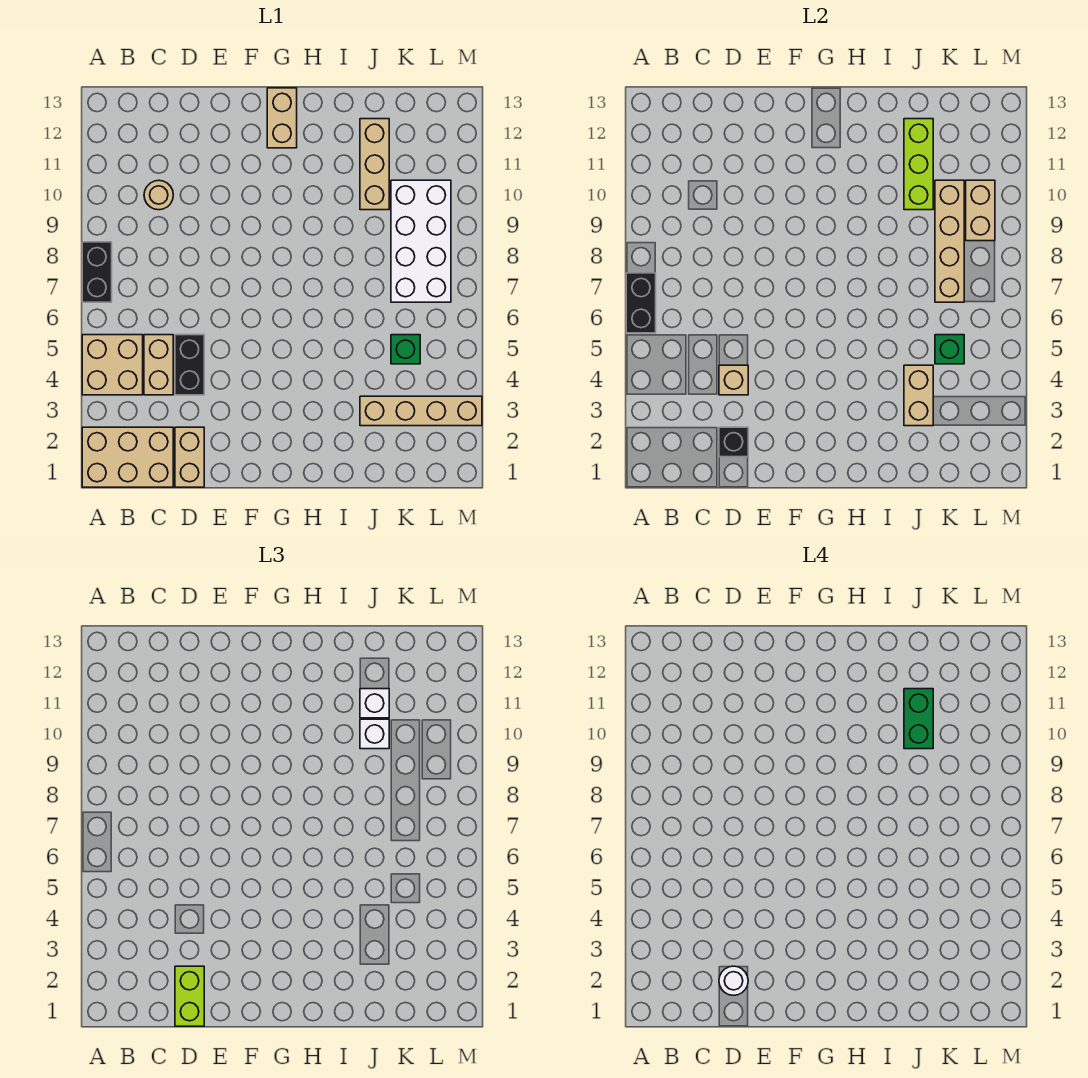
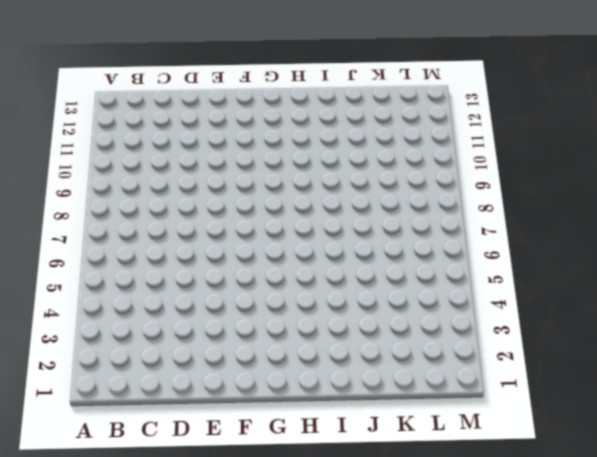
none -> tan brick A1:C2 level 1
none -> tan brick A4:B5 level 1
none -> black brick A7:A8 level 1

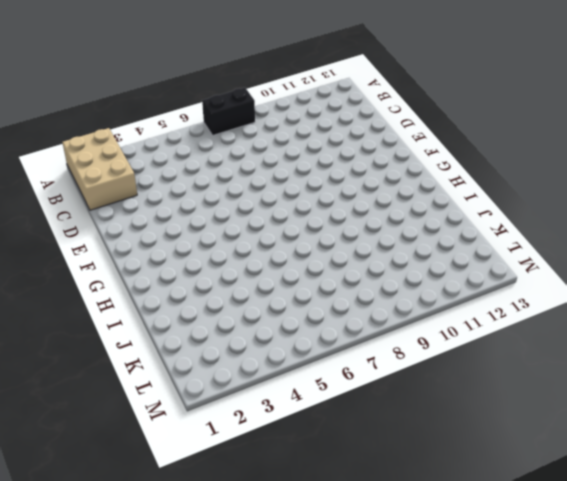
none -> tan brick A4:B5 level 1
none -> tan brick C4:C5 level 1
none -> tan round brick C10 level 1

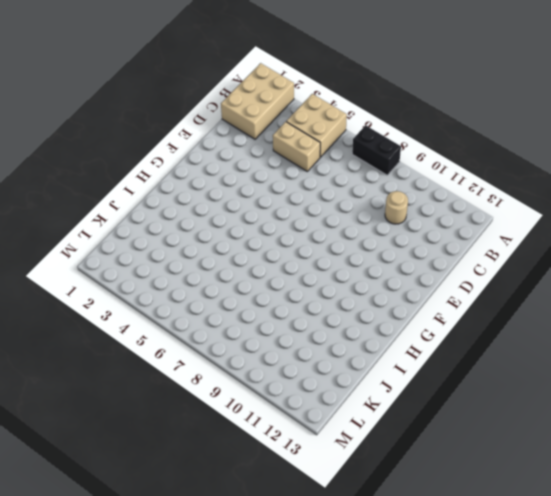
none -> tan brick D1:D2 level 1
none -> black brick D4:D5 level 1
none -> tan brick G12:G13 level 1

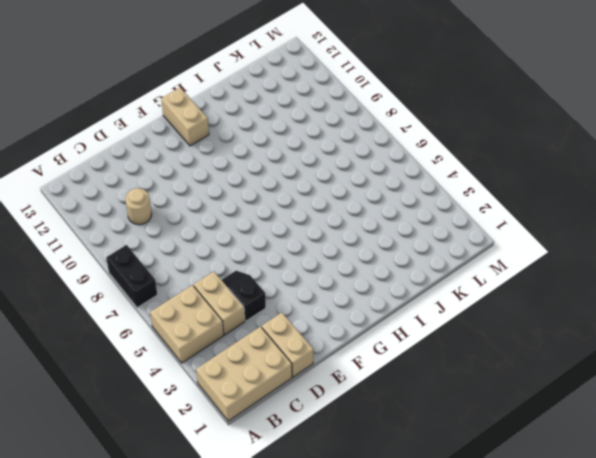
black slope D4:D5 level 1 top 4 -> black brick D4:D5 level 1
none -> tan brick J3:M3 level 1
none -> tan brick J10:J12 level 1
none -> green brick K5 level 1

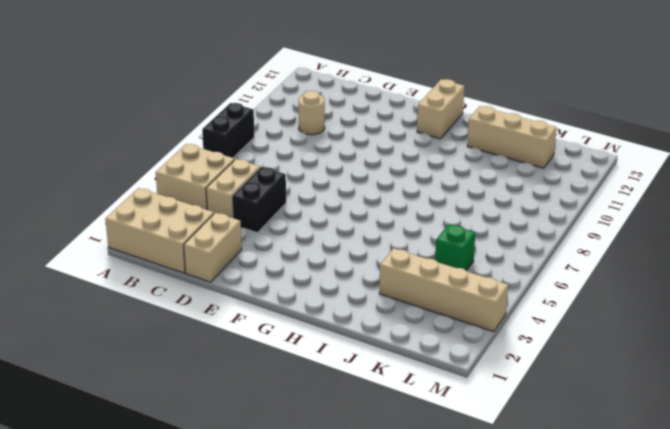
tan brick I12:K12 level 1 -> tan brick J10:J12 level 1
none -> white brick K7:L10 level 1
none -> black brick A6:A7 level 2
none -> black brick D2 level 2

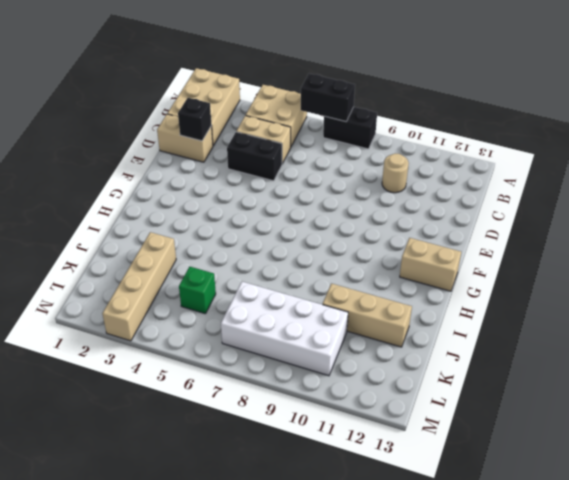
none -> tan brick D4 level 2
none -> tan brick J3:J4 level 2
none -> lime brick J10:J12 level 2

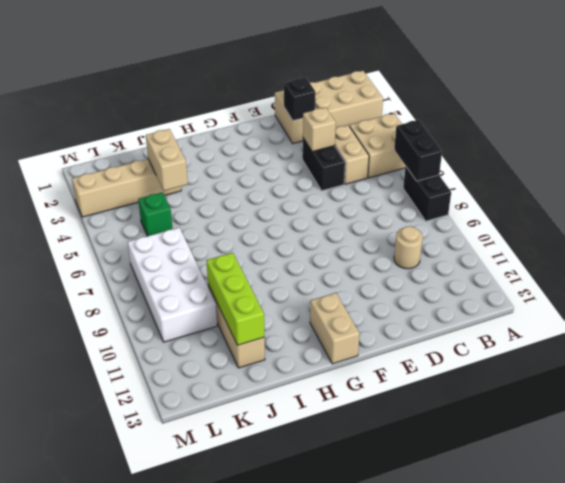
none -> green brick K5 level 2
none -> tan brick K7:K10 level 2
none -> tan brick L9:L10 level 2

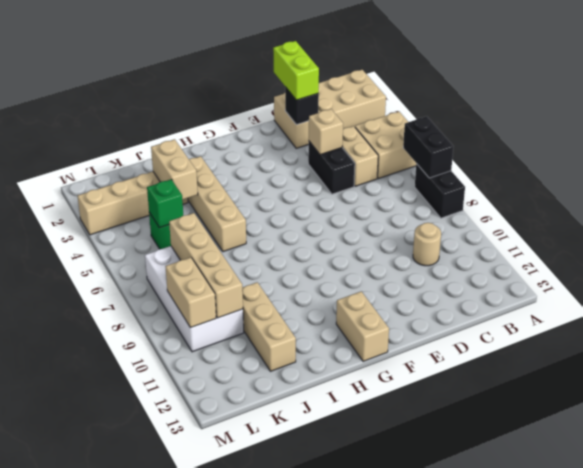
tan brick I3:I6 level 1 -> none
none -> lime brick J10:J12 level 2
none -> white brick J10 level 3
none -> white brick J11 level 3

